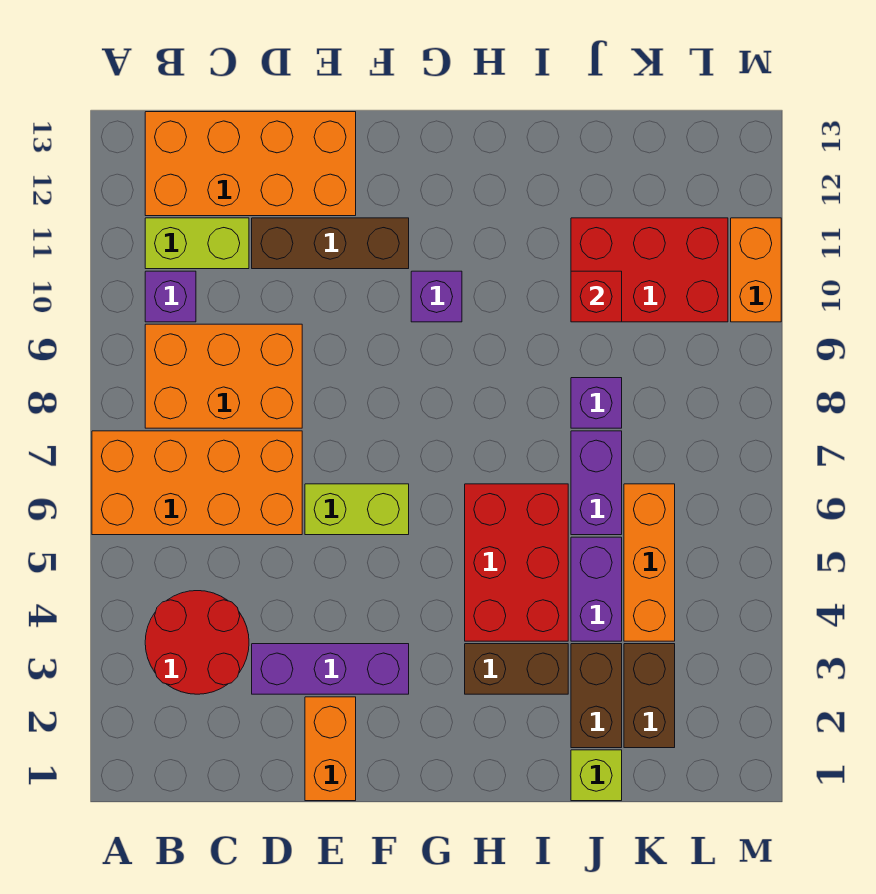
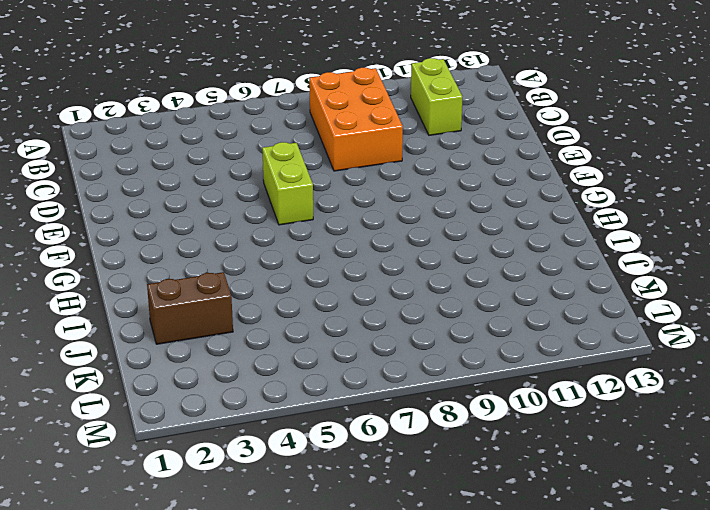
none -> orange brick A6:D7 level 1
none -> red round brick B3:C4 level 1
none -> purple brick B10 level 1

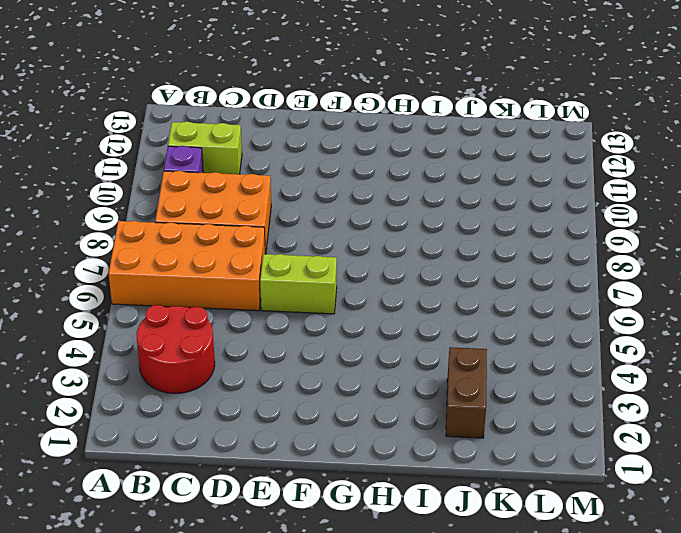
none -> orange brick B12:E13 level 1
none -> purple brick D3:F3 level 1
none -> brown brick D11:F11 level 1

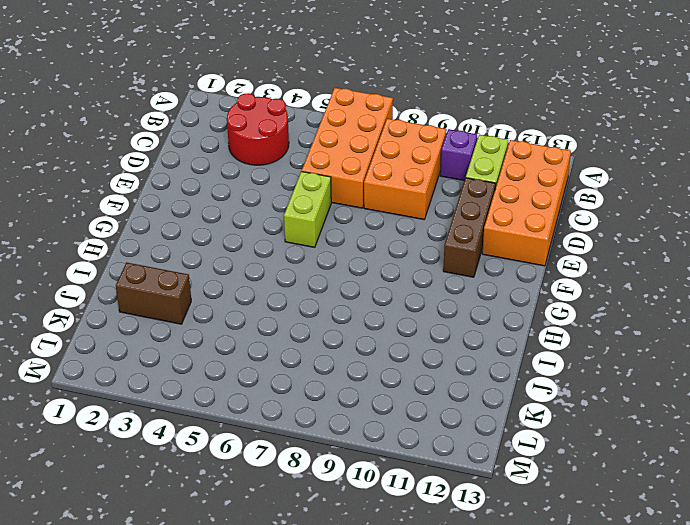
none -> purple brick D3:F3 level 1
none -> orange brick E1:E2 level 1
none -> purple brick G10 level 1

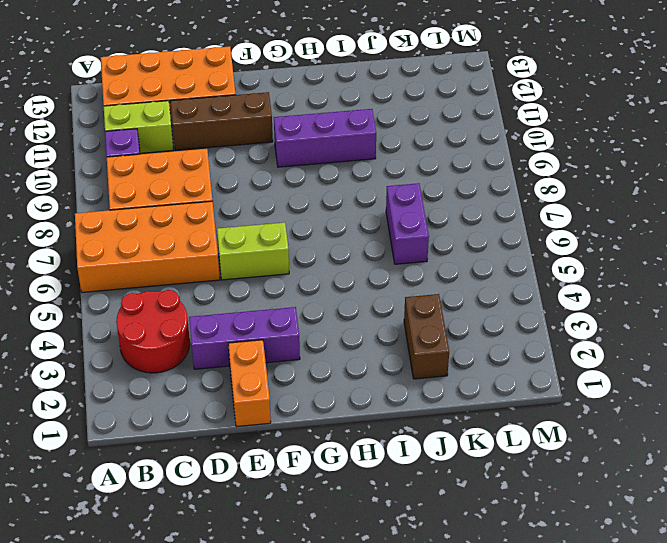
purple brick G10:I10 level 1 -> purple brick G10 level 1
none -> brown brick H3:I3 level 1
none -> red brick H4:I6 level 1
none -> lime brick J1 level 1

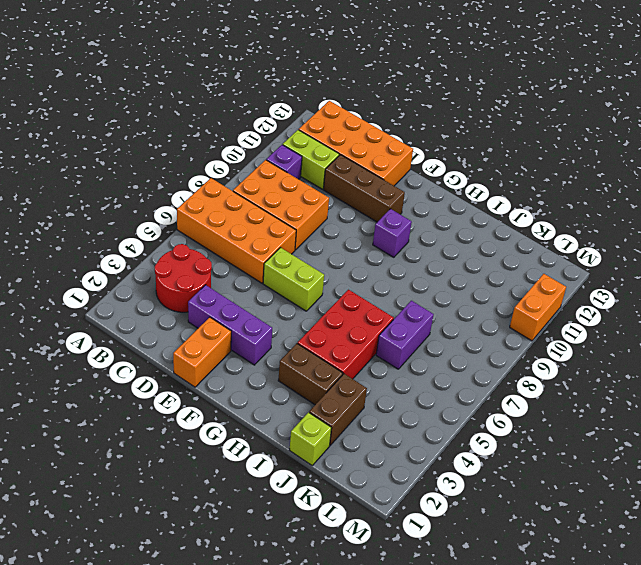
none -> purple brick J4:J5 level 1
none -> purple brick J8 level 1
none -> red brick J10:L11 level 1

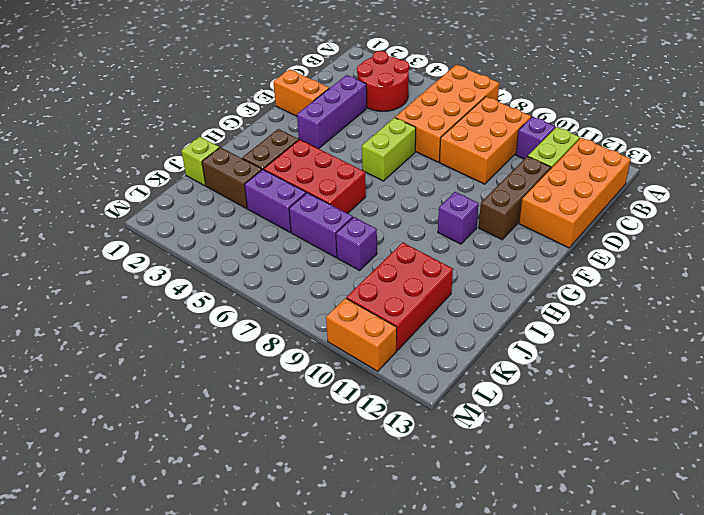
none -> brown brick K2:K3 level 1
none -> orange brick K4:K6 level 1
none -> red brick J10 level 2

